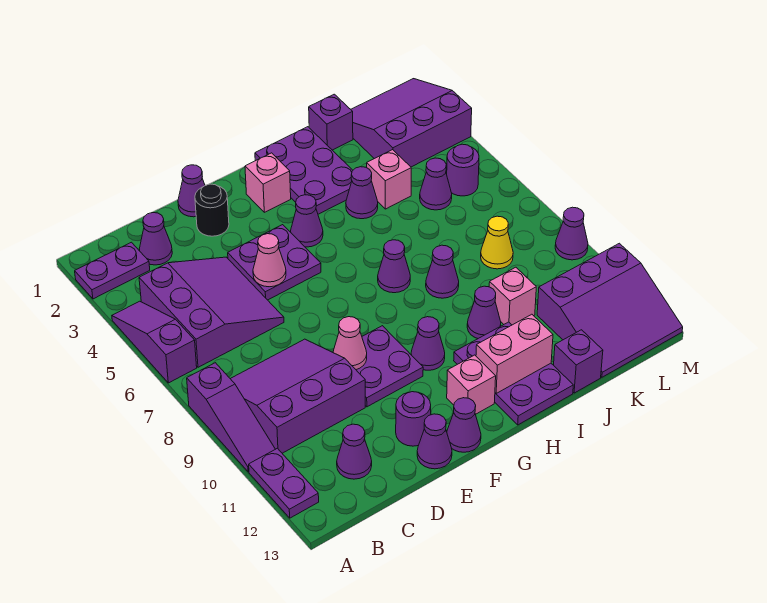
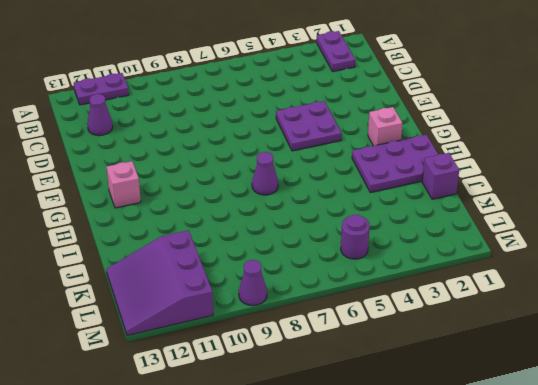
none -> purple slope A4:A6 level 1 top 6
none -> purple slope A8:A10 level 1 top 8
none -> purple slope B4:D6 level 1 top B
none -> purple slope B8:D10 level 1 top 10

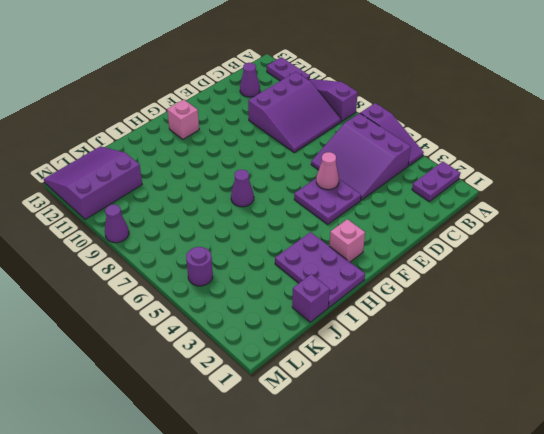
none -> purple cone C2 level 1
none -> purple cone E1 level 1
none -> black round brick E2 level 1
none -> purple plate E9:F10 level 1

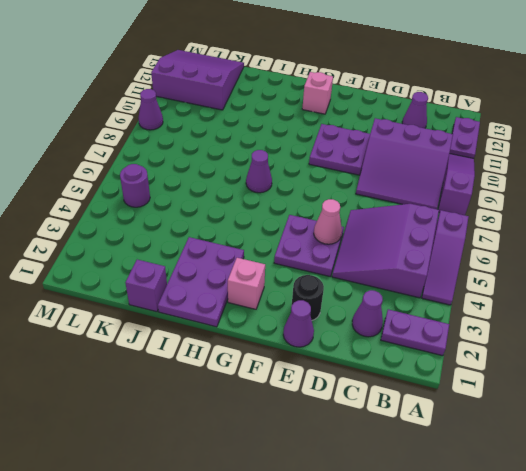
none -> purple round brick E12 level 1
none -> purple cone E13 level 1
none -> purple cone F13 level 1
none -> purple cone G4 level 1

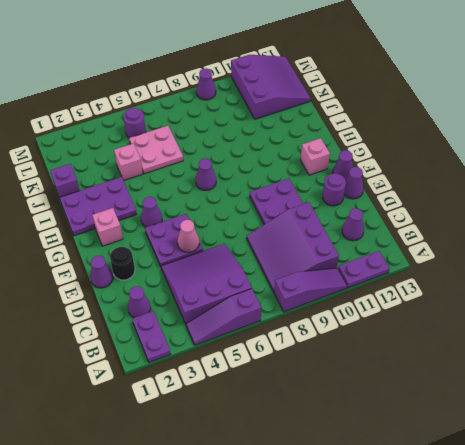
pink plate J5:K6 level 1 -> purple cone K5 level 1
none -> purple cone G10 level 1
none -> purple plate H11:I13 level 1
none -> purple cone I4 level 1
none -> purple cone I8 level 1

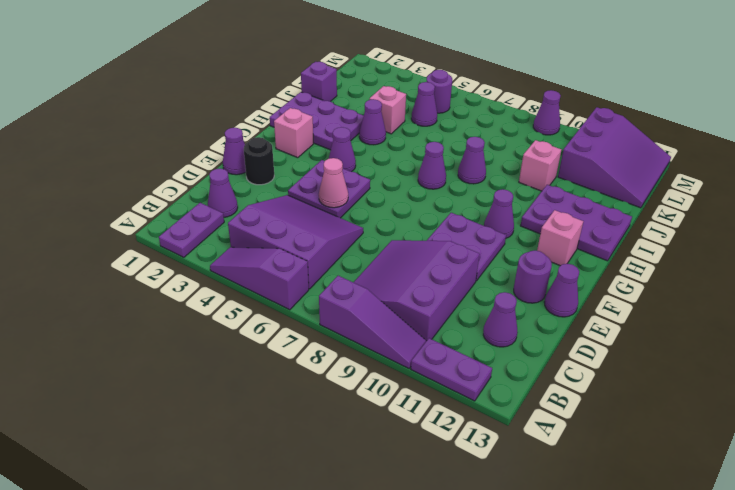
none -> purple cone F13 level 1
none -> purple cone I10 level 1
none -> purple brick J13 level 1
none -> purple slope K1:M3 level 1 top 3

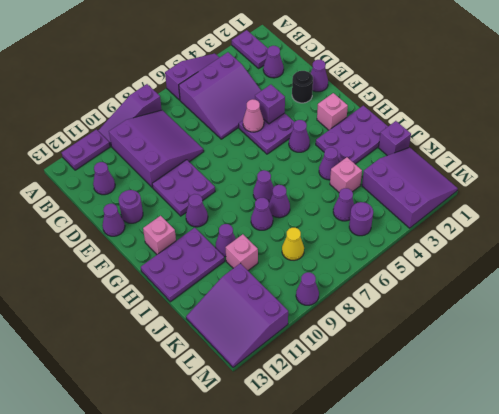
purple brick E4 level 2 -> purple brick J13 level 1
purple cone I7 level 1 -> purple cone F13 level 1
none -> pink cone E9 level 2
none -> pink brick H12:I12 level 2

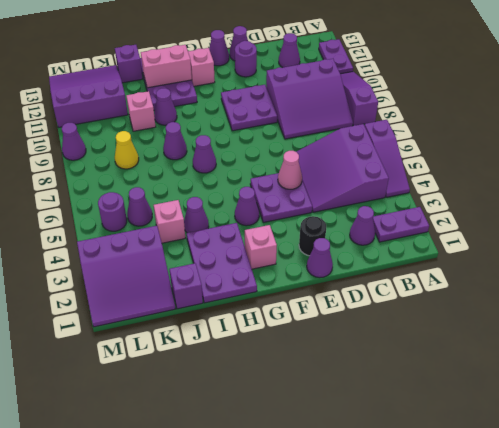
none -> purple cone G10 level 1
none -> pink cone E9 level 2

